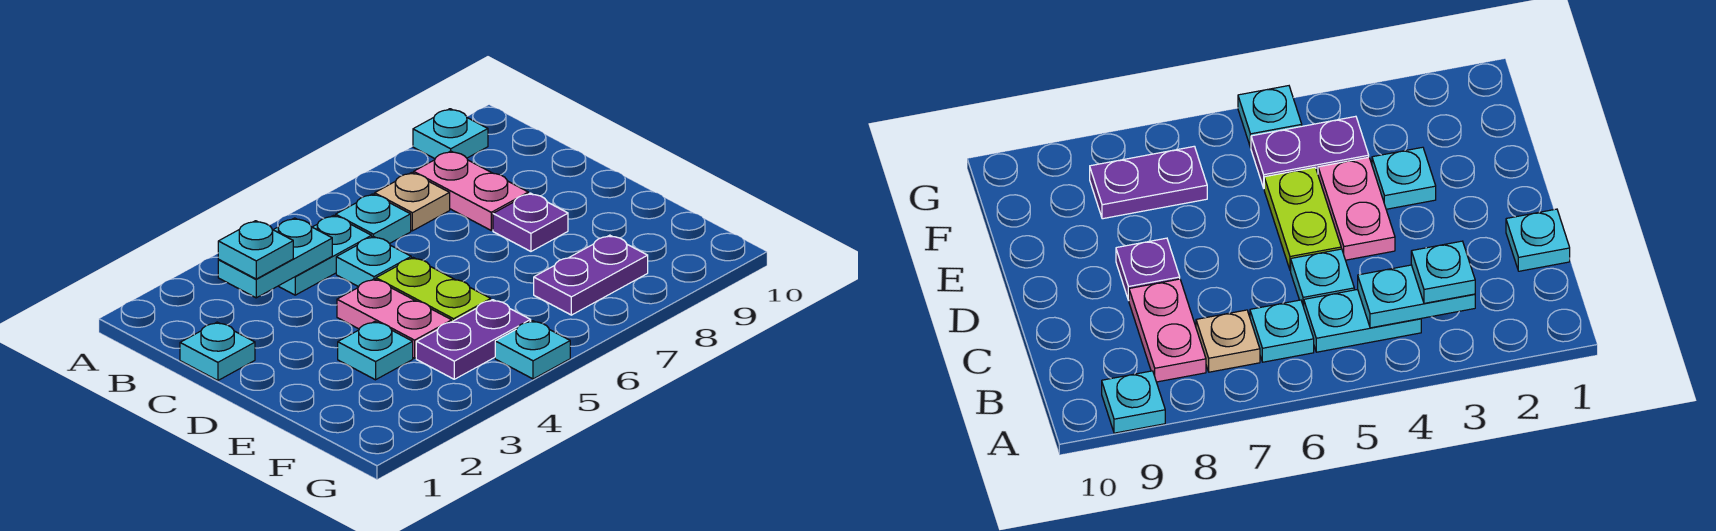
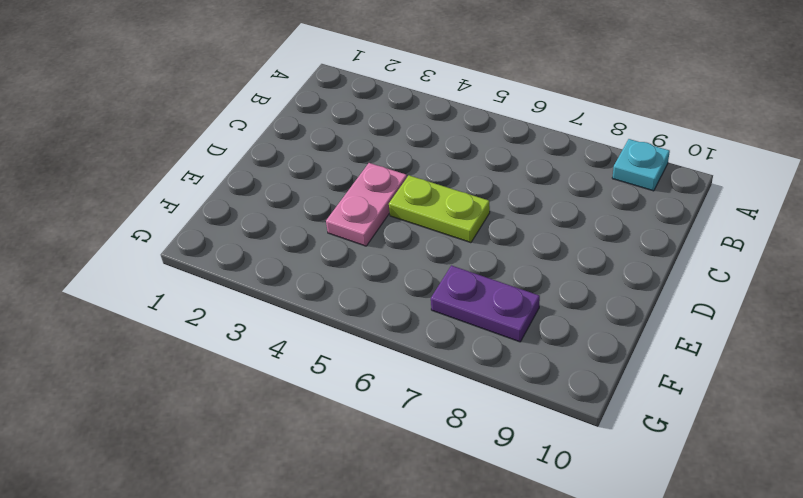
lime plate D5:D6 level 1 -> lime plate D5:E5 level 1
none -> cyan plate B4:B5 level 1
none -> cyan plate B6 level 1
none -> tan plate B7 level 1

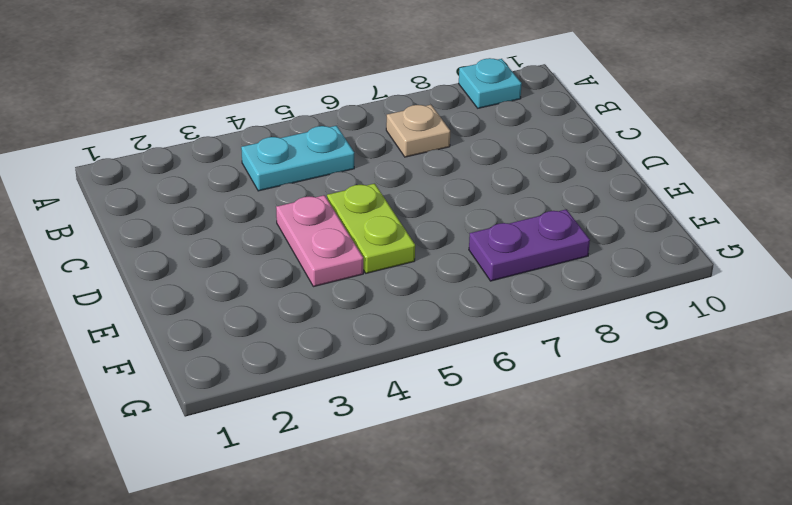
none -> cyan plate B6 level 1
none -> pink plate B8:C8 level 1
none -> cyan plate C1 level 1

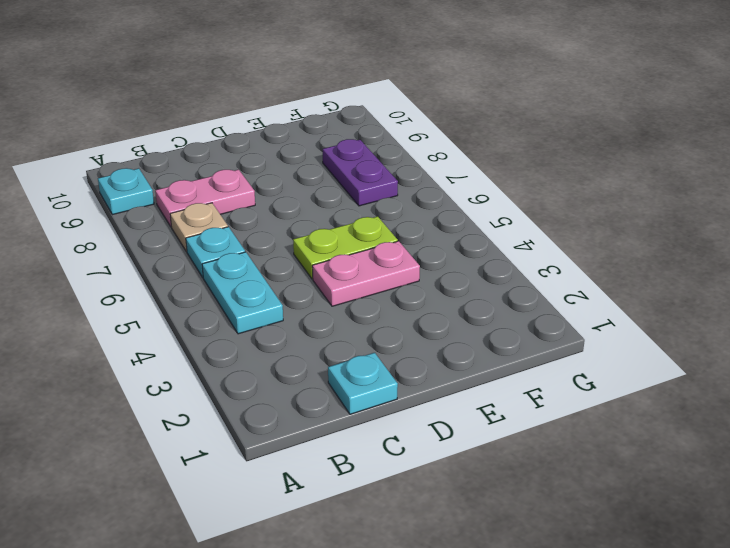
none -> cyan plate C5 level 1
none -> purple plate D8 level 1
none -> cyan plate E3 level 1

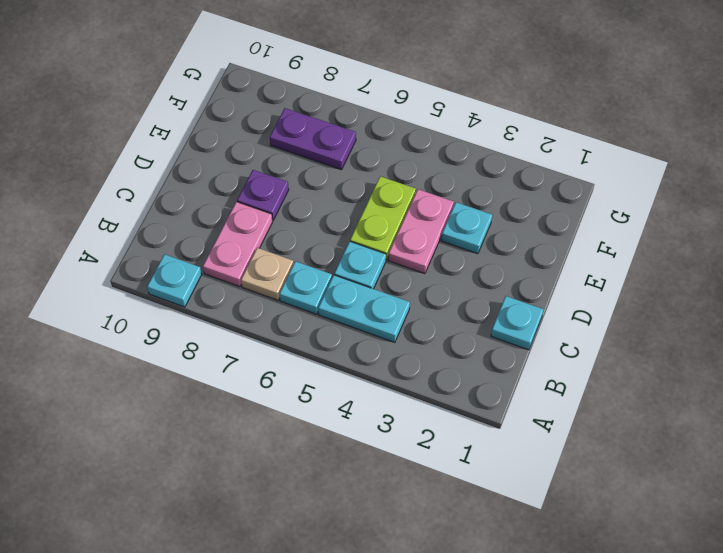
none -> purple plate F4:F5 level 1
none -> cyan plate G5 level 1
none -> cyan plate B3:B4 level 2

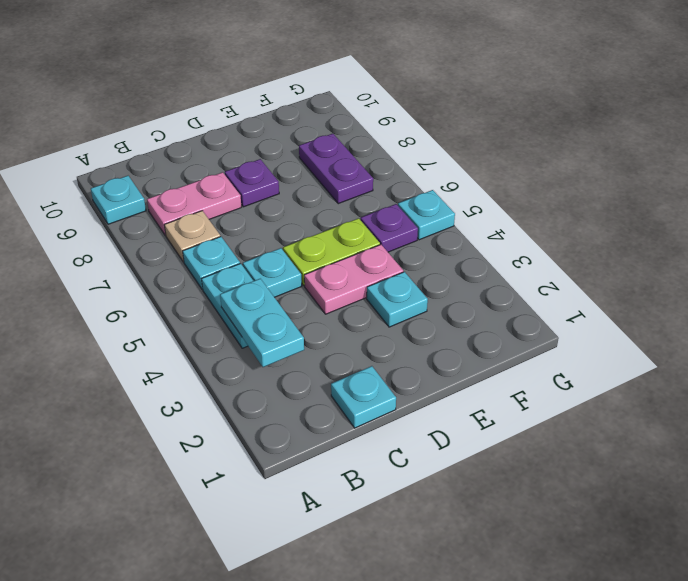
purple plate F5 level 1 -> purple plate F4:F5 level 1
none -> cyan plate B3 level 3

